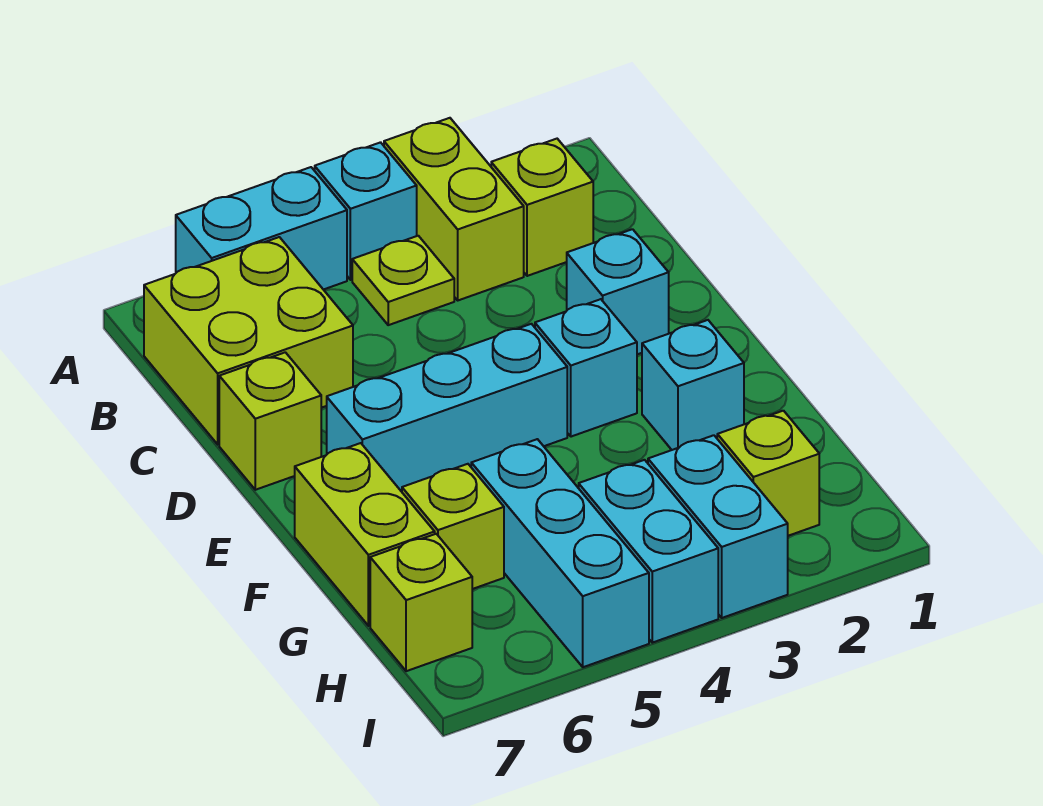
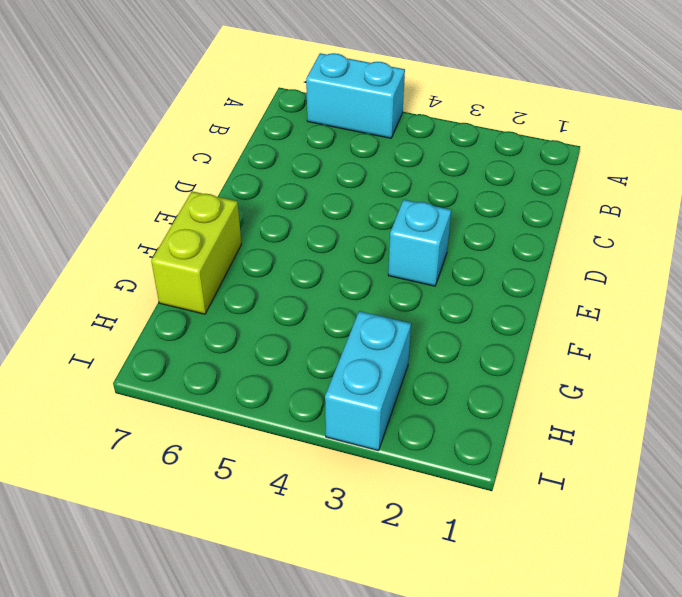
none -> lime brick A3:B3 level 1
none -> cyan brick A4 level 1
none -> lime brick B2 level 1

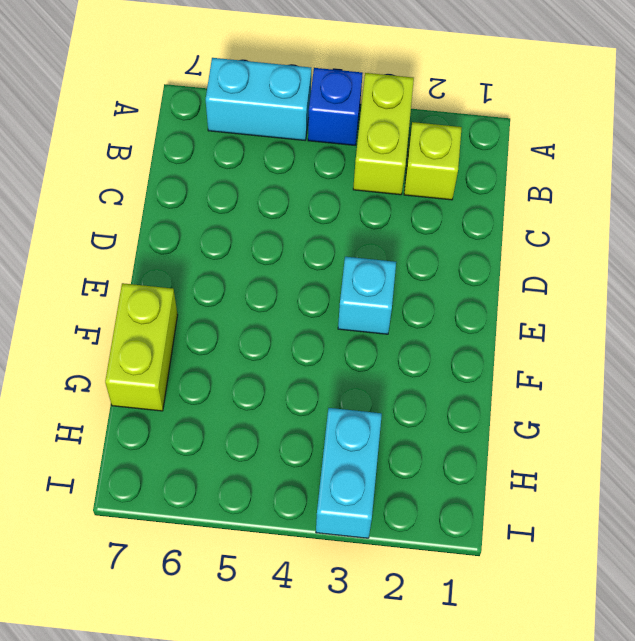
blue brick A4 level 1 -> cyan brick A4 level 1
none -> lime plate B4 level 1
none -> lime brick B6:C7 level 1
none -> cyan brick D2 level 1

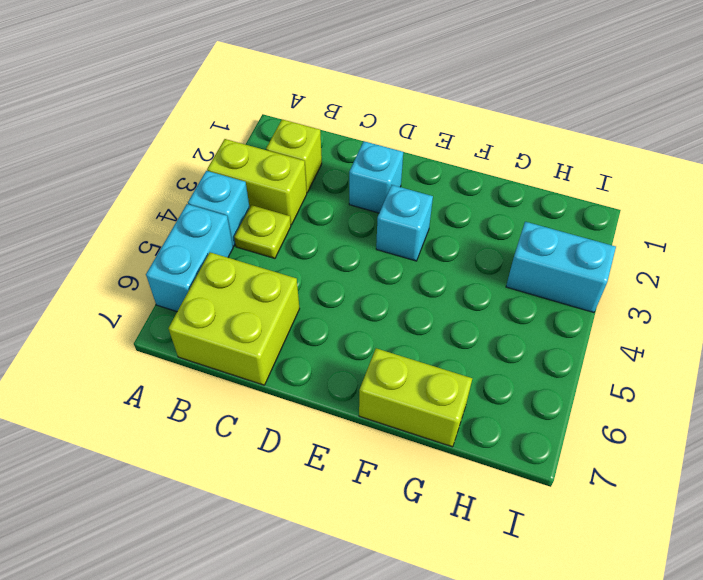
none -> lime brick D7 level 1
none -> cyan brick E4:E6 level 1
none -> cyan brick F2 level 1

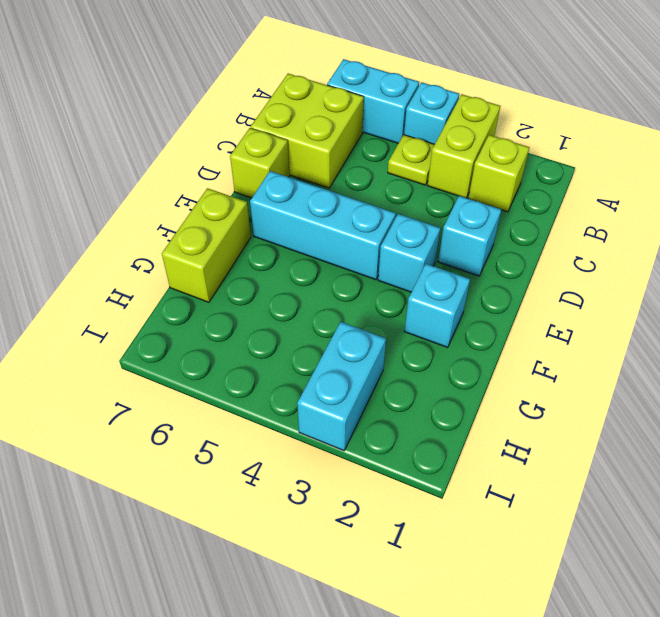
none -> cyan brick G5:I5 level 1
none -> lime brick G6 level 1
none -> lime brick H2 level 1

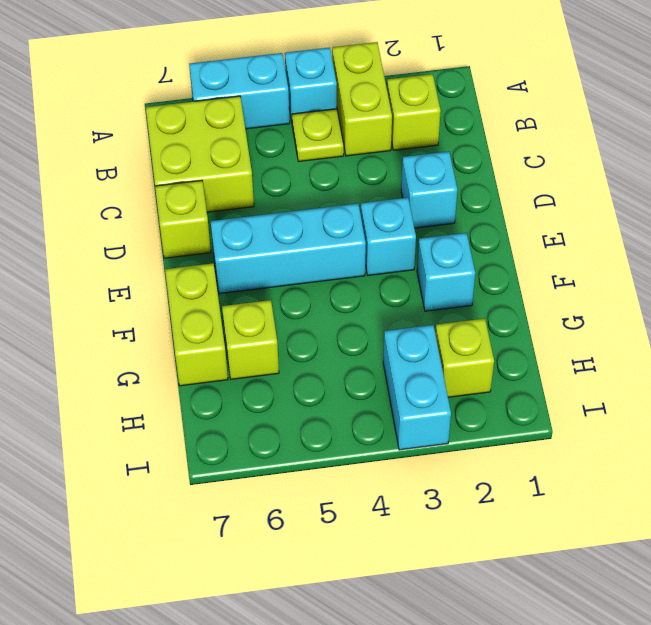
none -> cyan brick G5:I5 level 1
none -> cyan brick H4:I4 level 1
none -> lime brick H7 level 1

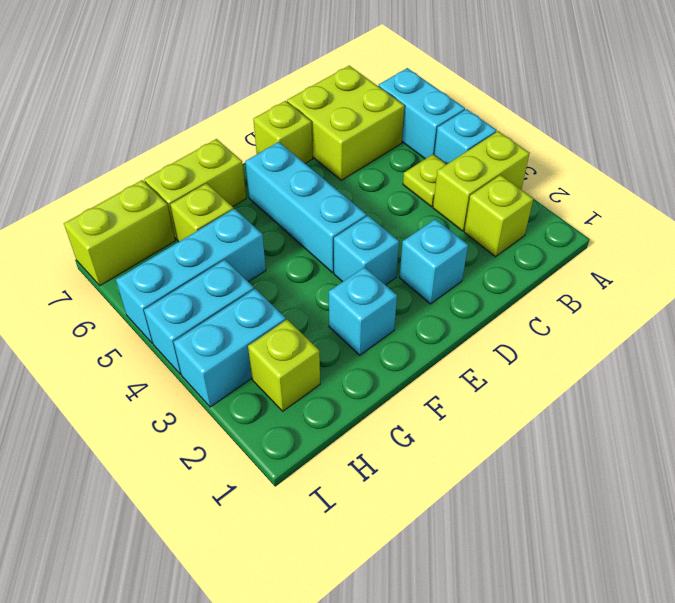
lime brick H7:I7 level 1 -> lime brick H7 level 1

